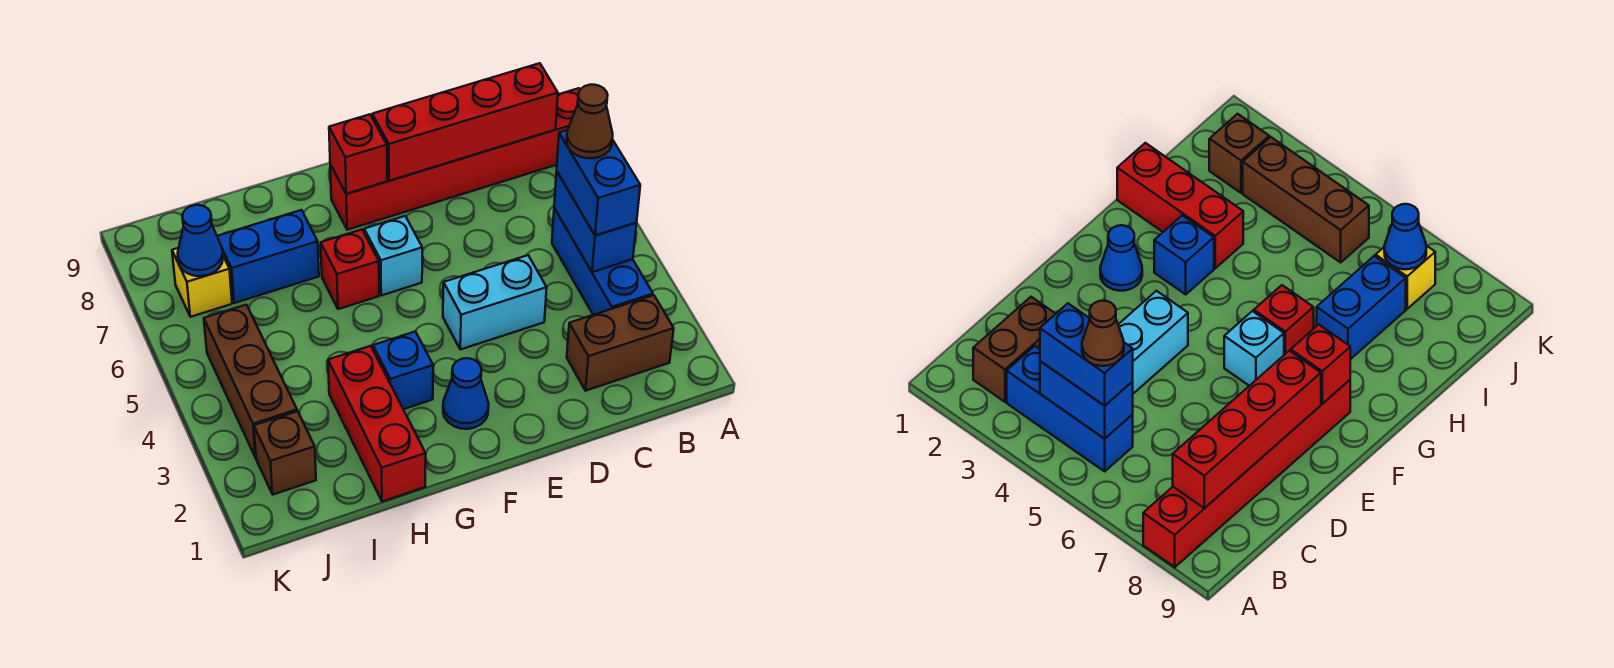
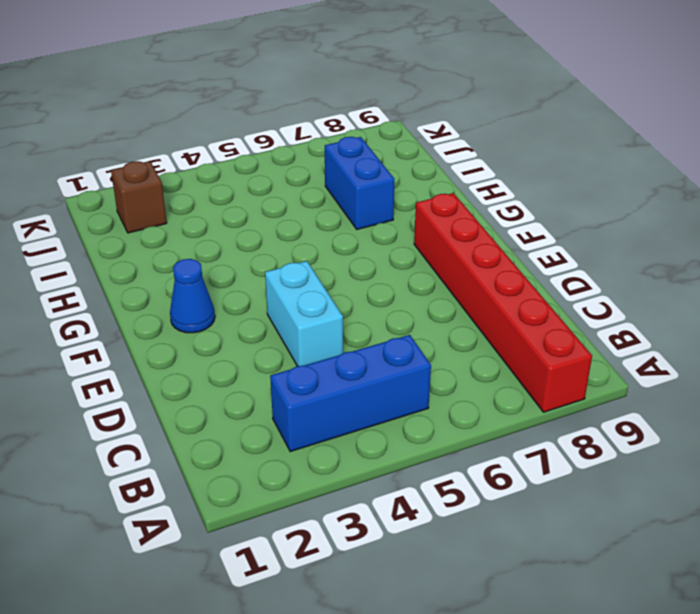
none -> brown brick B2:C2 level 1
none -> cyan brick F6 level 1
none -> blue brick G3 level 1

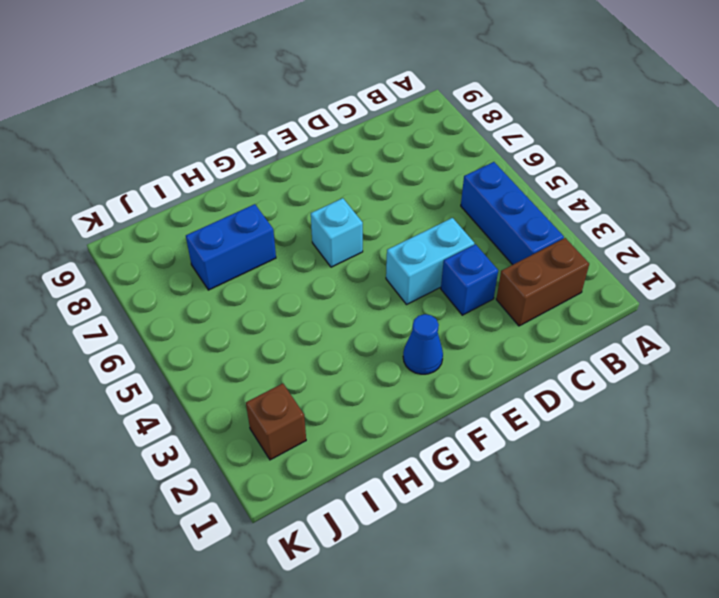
blue brick D3 level 1 -> blue brick G3 level 1
none -> red brick A8:F8 level 1
none -> red brick G6 level 1
none -> red brick H1:H3 level 1

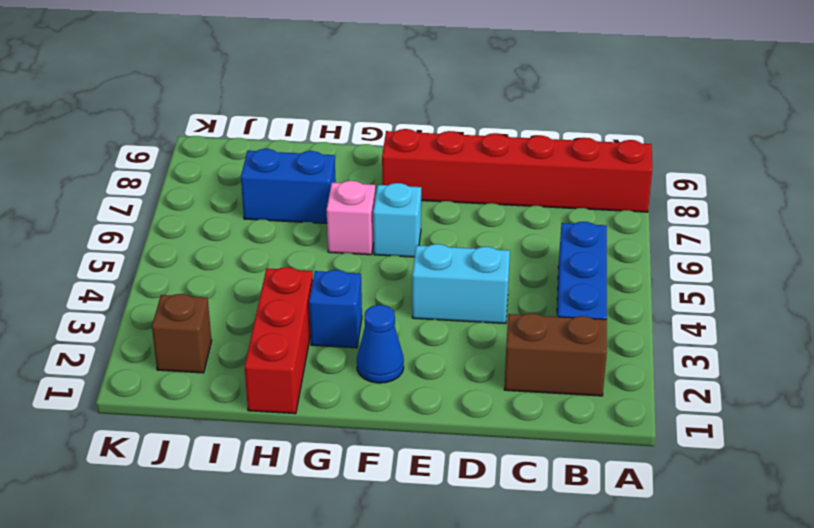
pink brick G6 level 1 -> red brick G6 level 1
none -> brown brick J3:J5 level 1
none -> yellow brick J7 level 1
none -> blue brick B4:B5 level 2

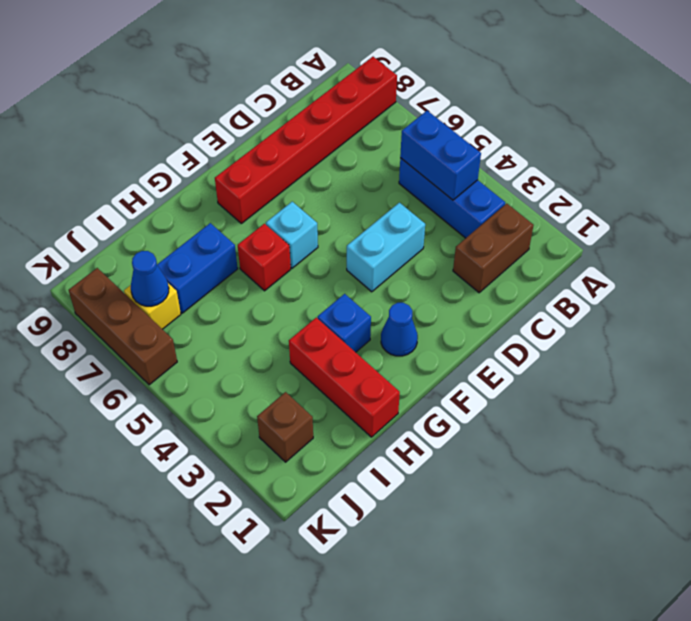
brown brick K6:K8 level 1 -> brown brick J3:J5 level 1
none -> red brick B8:E8 level 2
none -> red brick F8 level 2
none -> blue brick B4:B5 level 3

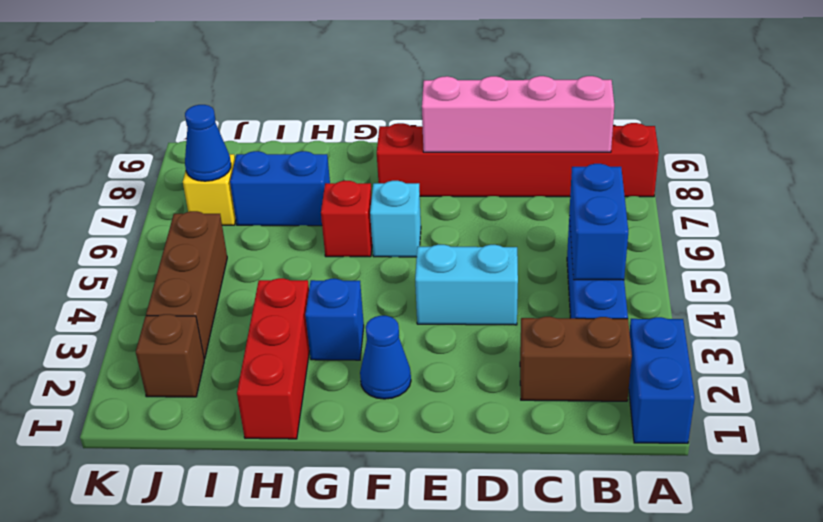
blue brick A1:A2 level 1 -> blue brick B4:B5 level 3
pink brick B8:E8 level 2 -> red brick B8:E8 level 2
none -> red brick F8 level 2
none -> brown cone B5 level 4

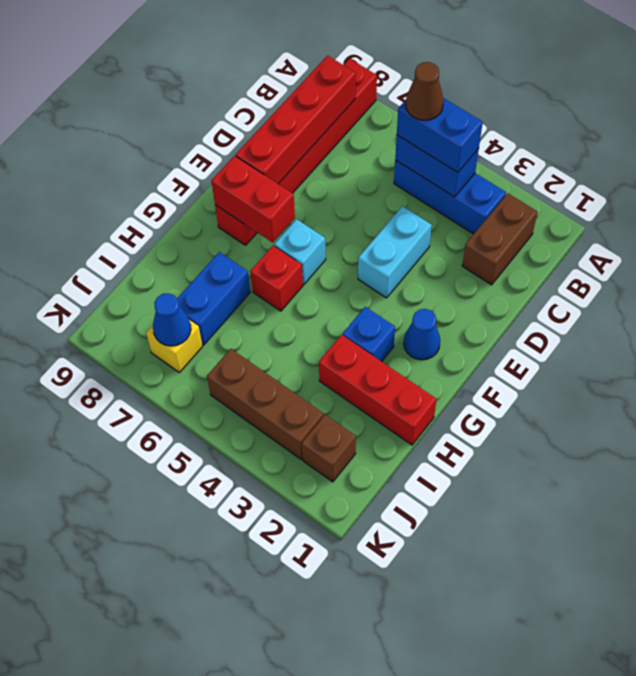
red brick F7:F8 level 2 -> red brick F8 level 2

